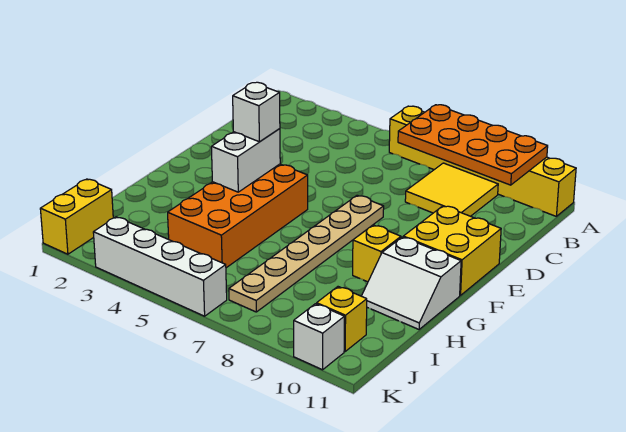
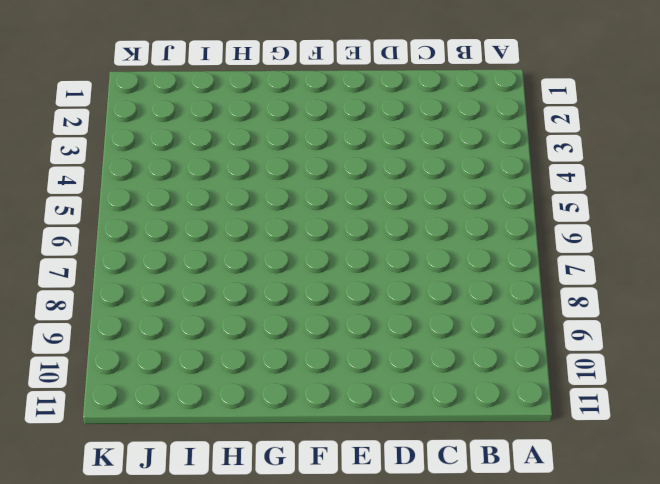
none -> yellow brick A6:A11 level 1
none -> yellow tile B8:C9 level 1
none -> tan plate E7:J7 level 1

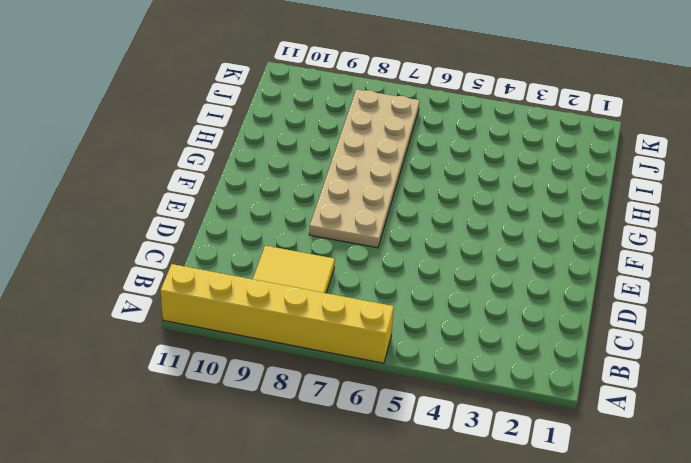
tan plate E7:J8 level 1 -> tan plate E7:J7 level 1
none -> yellow brick E10:F11 level 1
none -> orange brick F4:I5 level 1
none -> yellow brick G9 level 1

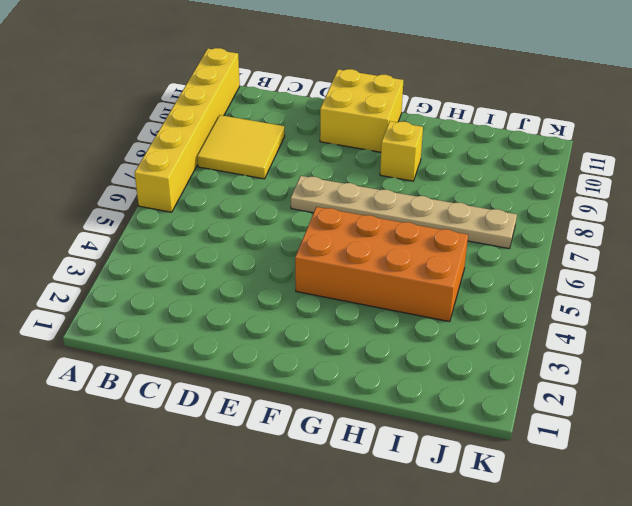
none -> white slope G10:H11 level 1 top G
none -> yellow brick J1:K1 level 1
none -> yellow brick J10 level 1

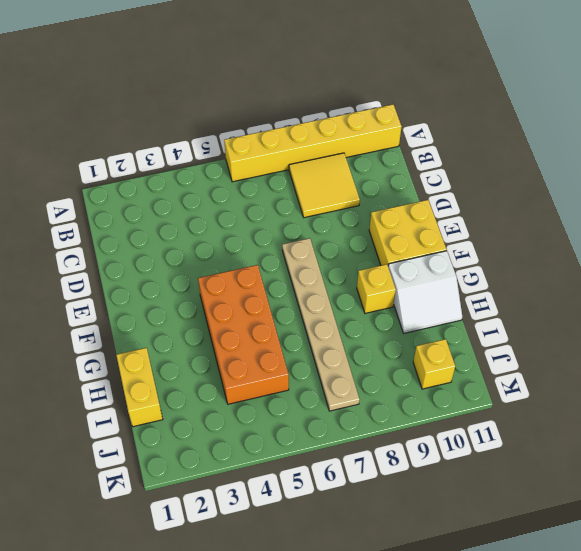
yellow brick H1:I1 level 1 -> yellow brick J1:K1 level 1
none -> white brick K3:K6 level 1
none -> white brick K10 level 1
none -> orange plate A7:B10 level 2

